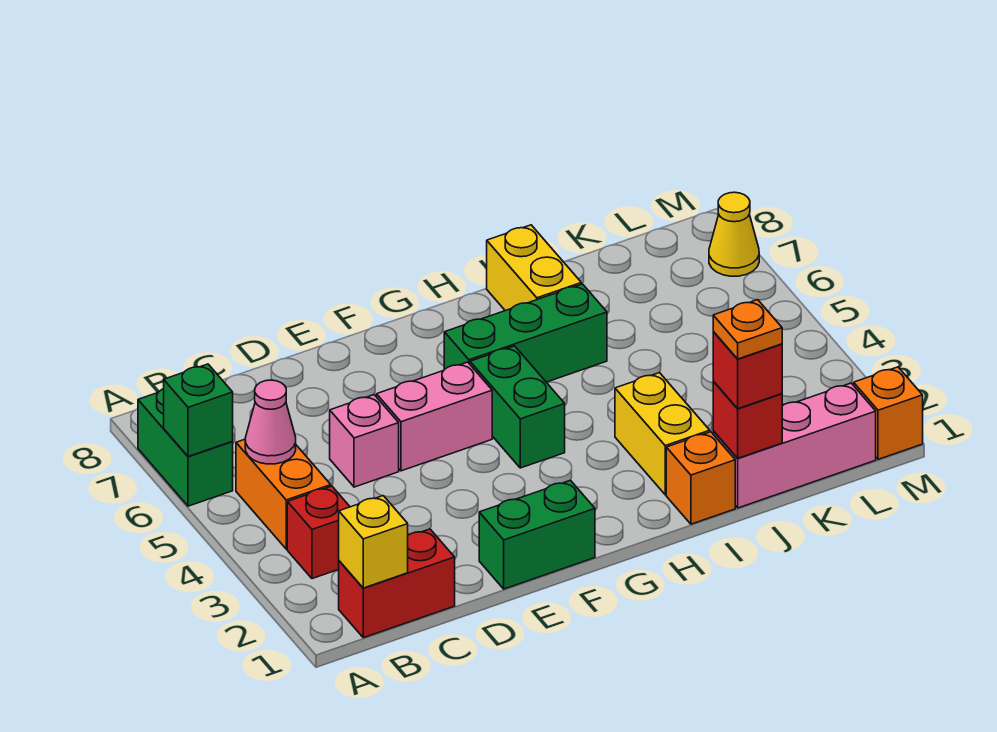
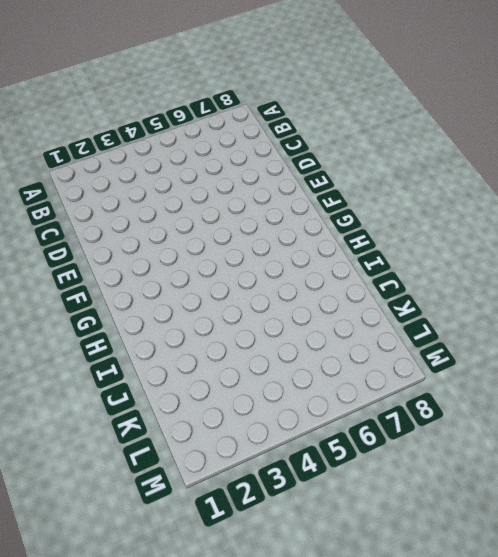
none -> green brick A6:A7 level 1
none -> red brick B1:C1 level 1
none -> red brick B3 level 1

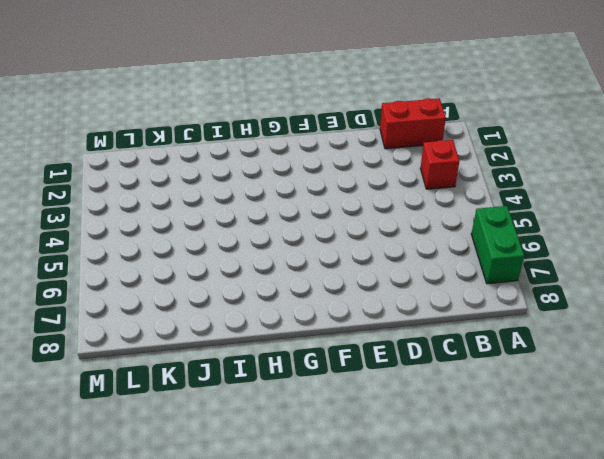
none -> orange brick B4:B5 level 1
none -> pink brick D5 level 1
none -> green brick E1:F1 level 1

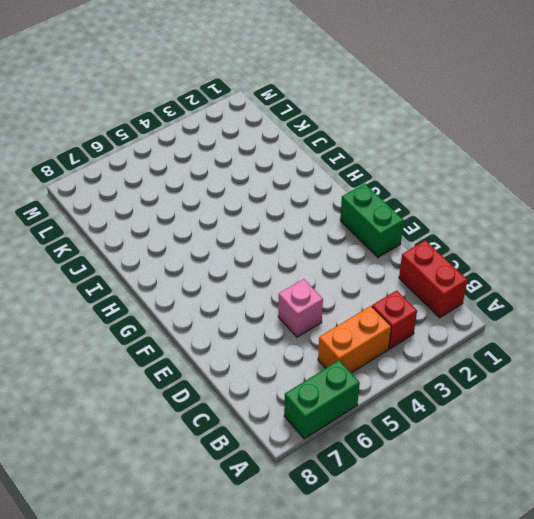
none -> pink brick E5:F5 level 1
none -> green brick G4:G5 level 1
none -> green brick G6:I6 level 1

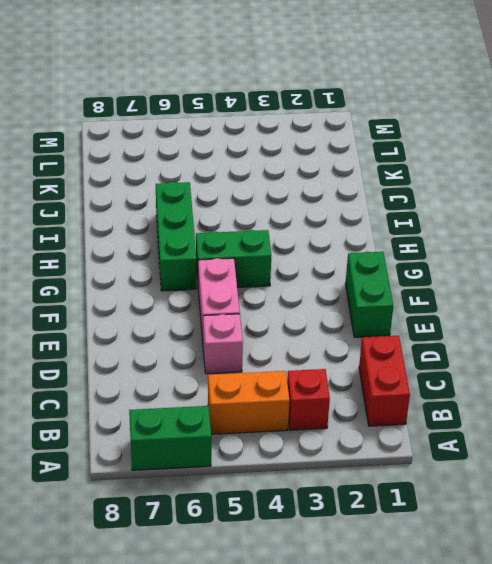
none -> orange brick I1 level 1
none -> yellow brick I2:I3 level 1
none -> yellow brick I7:I8 level 1

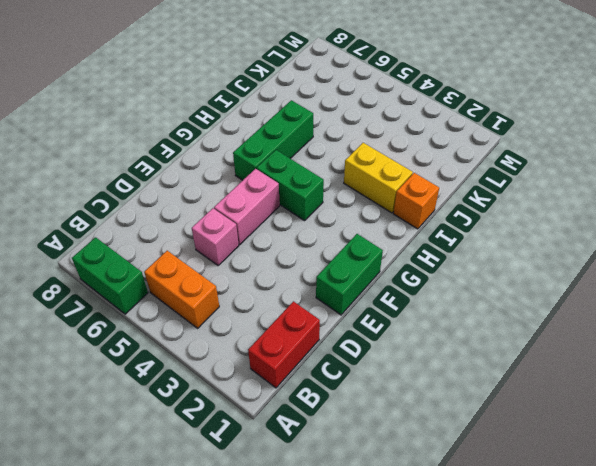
none -> red brick B3 level 1
none -> yellow brick I7:I8 level 1
none -> pink brick J1:L1 level 1

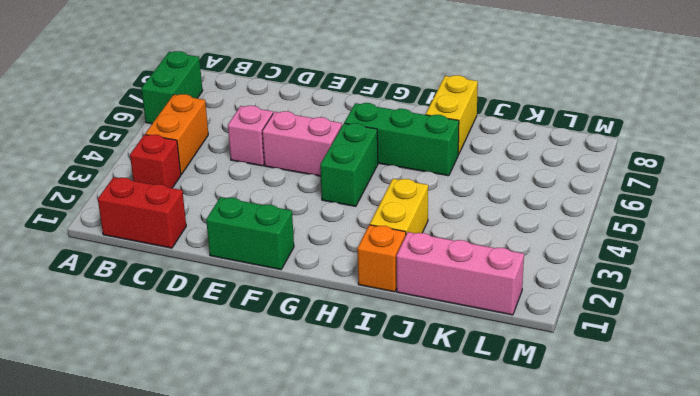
none -> orange brick M1 level 1
none -> yellow cone M7 level 1
none -> green brick A6 level 2

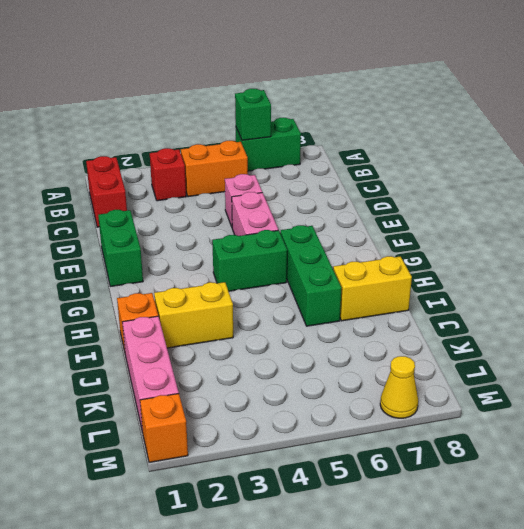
none -> yellow brick B1 level 2
none -> pink cone B5 level 2
none -> red brick J1 level 2

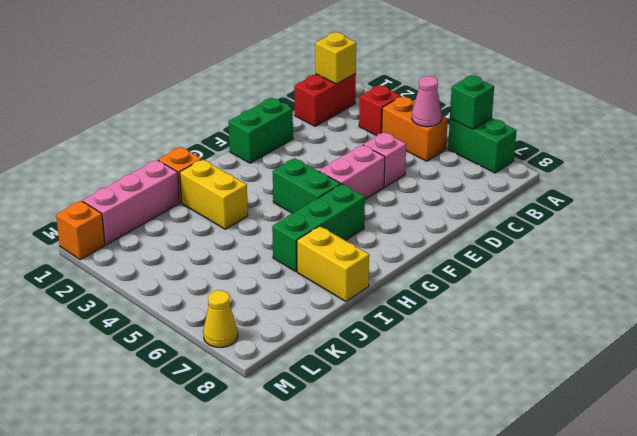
none -> red brick J1 level 2
none -> red brick J1 level 3
none -> orange plate J1 level 4

